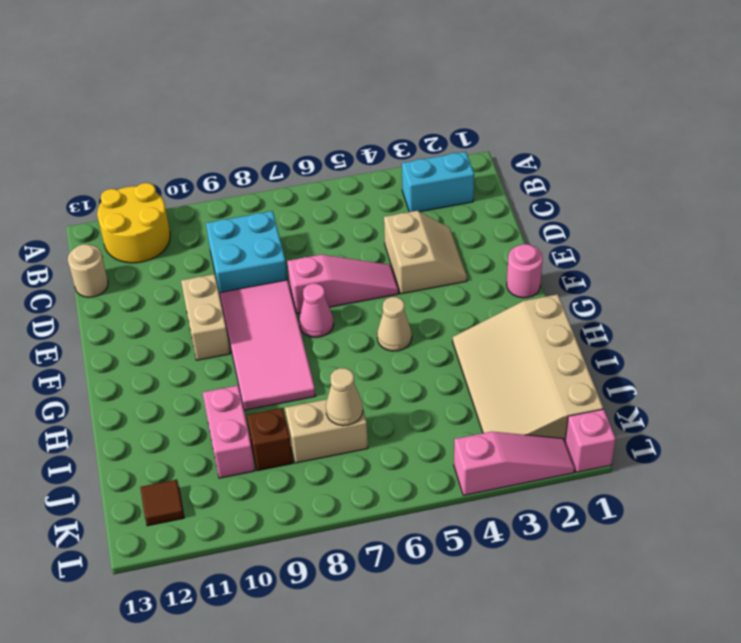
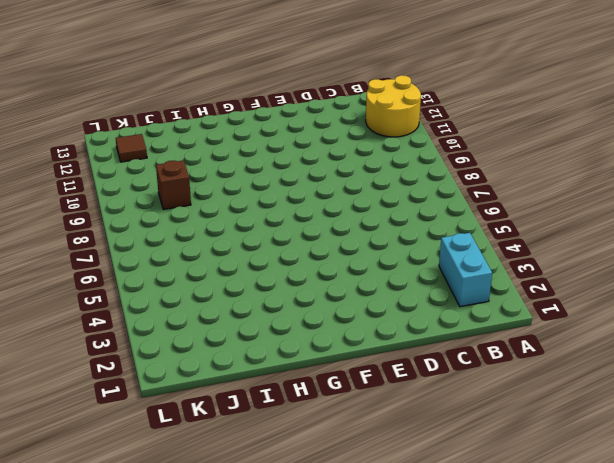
none -> cyan brick C8:D9 level 1
none -> tan round brick C13 level 1
none -> tan slope D3:E4 level 1 top 4

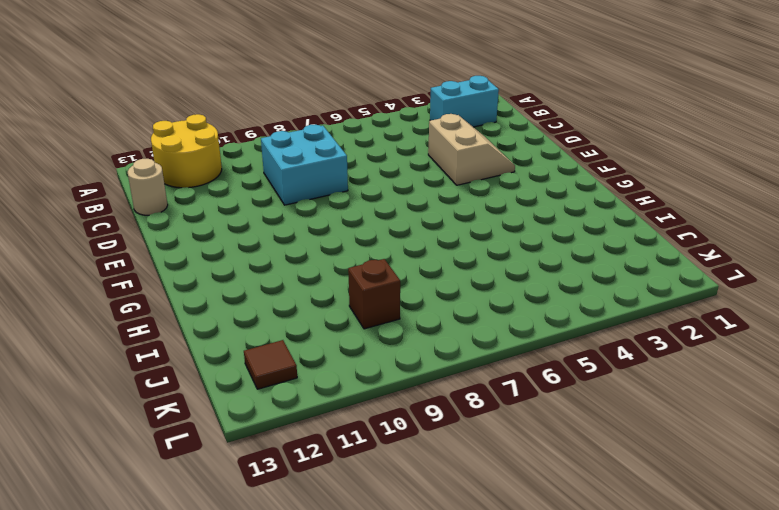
none -> pink slope E5:E7 level 1 top 7
none -> pink tile E8:H9 level 1
none -> tan brick E10:F10 level 1

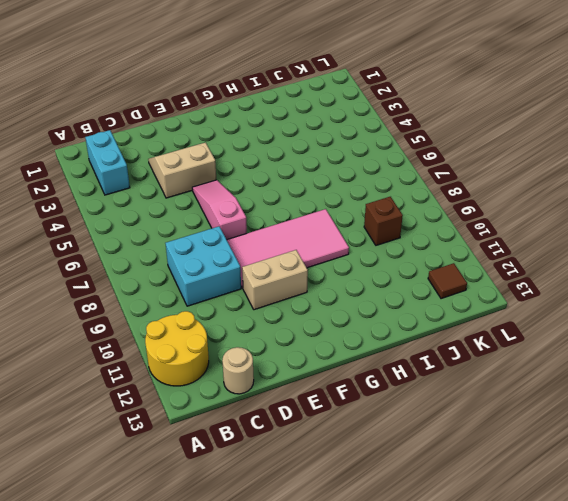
none -> pink round brick F1 level 1
none -> pink cone F7 level 1
none -> tan cone G5 level 1

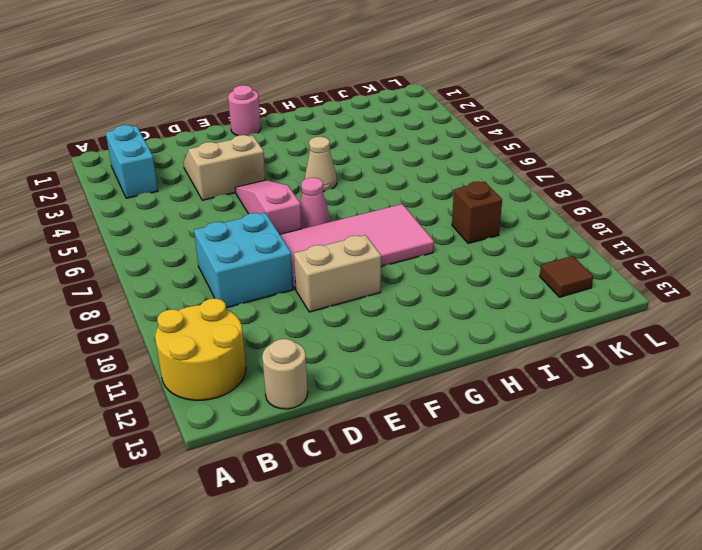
none -> tan slope H1:K3 level 1 top 1
none -> pink brick I10:J10 level 1
none -> tan brick J7:J8 level 1

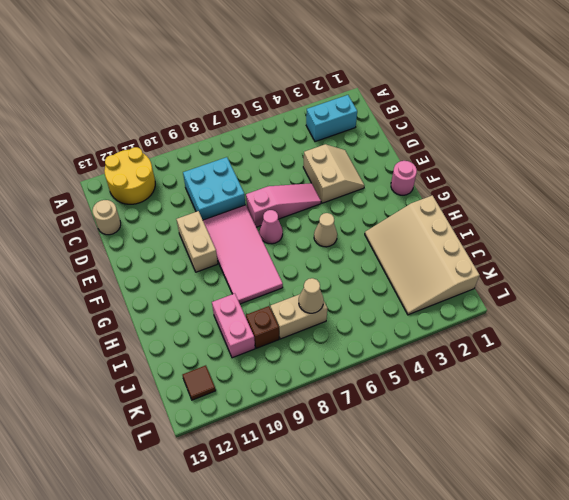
none -> pink brick L1 level 1
none -> pink slope L2:L4 level 1 top 4

